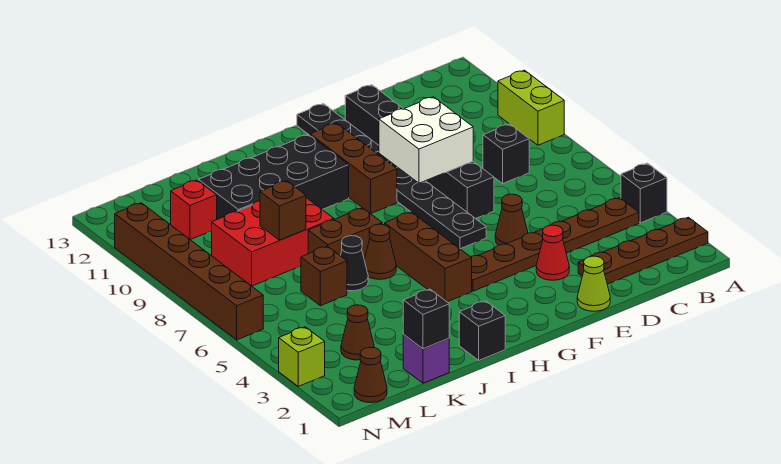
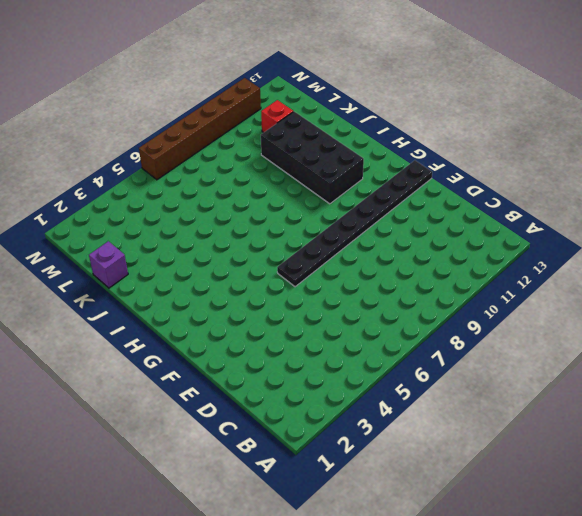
none -> brown plate A2:D2 level 1
none -> black brick A4 level 1
none -> lime brick A9:A10 level 1

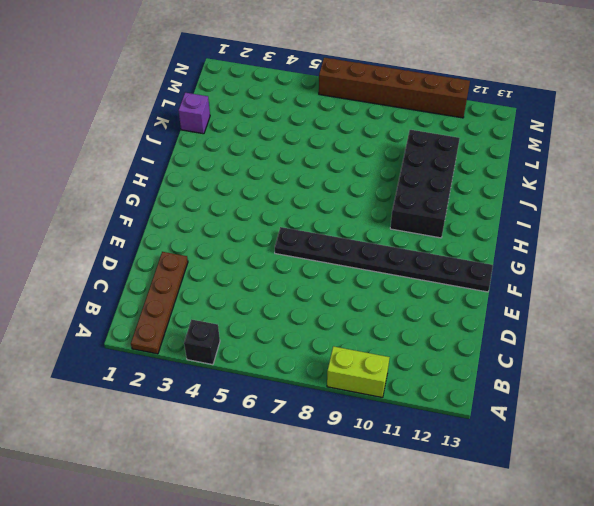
none -> brown plate B4:G4 level 1
none -> black brick C8 level 1
none -> lime cone E1 level 1

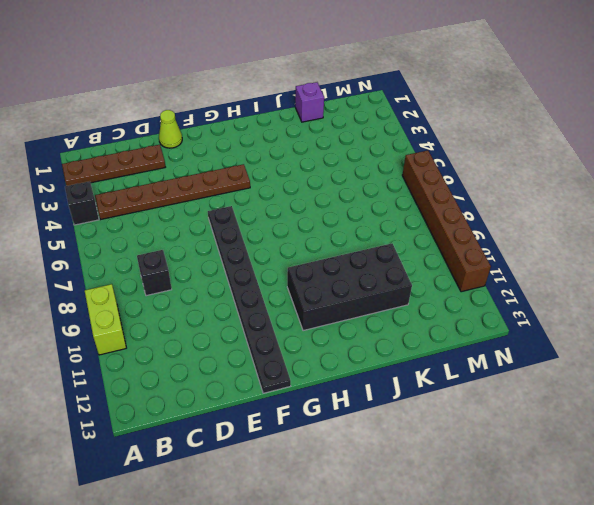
none -> red cone E3 level 1
none -> brown cone E5 level 1
none -> black brick E7:E12 level 1

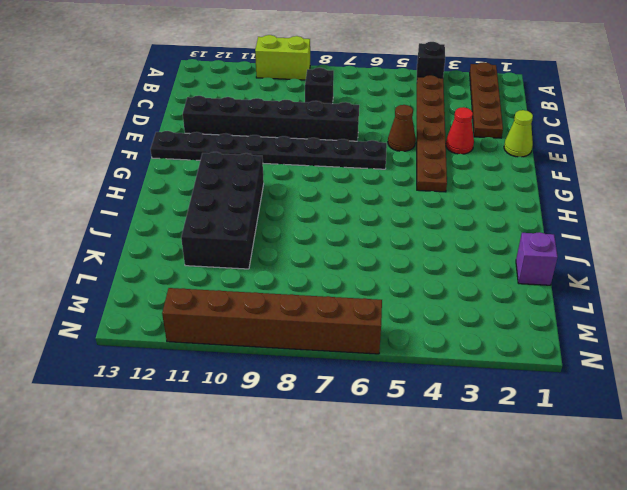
none -> brown brick G9:G11 level 1
none -> brown brick H4:H6 level 1
none -> black brick I1 level 1

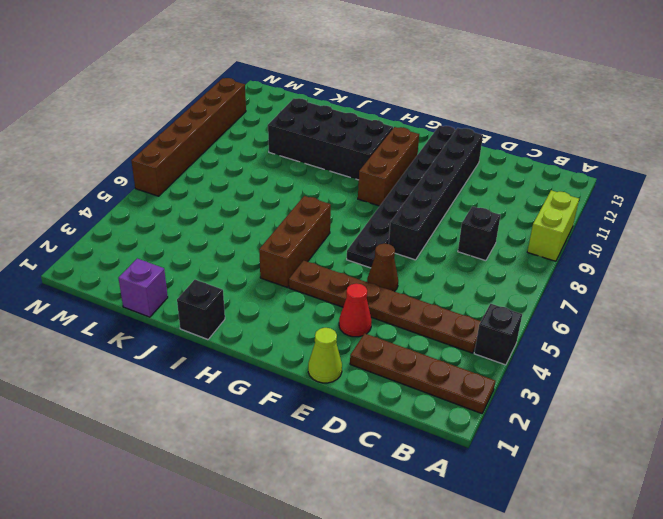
none -> brown cone I6 level 1
none -> brown brick I7:J7 level 1
none -> black cone J6 level 1

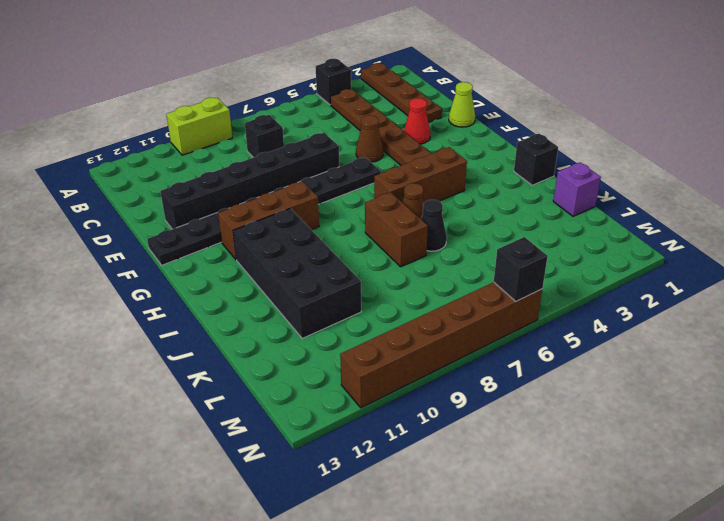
black brick N6 level 2 -> black brick K1 level 2
none -> red brick J8:L9 level 1
none -> brown brick K6 level 1
none -> brown cone L3 level 1

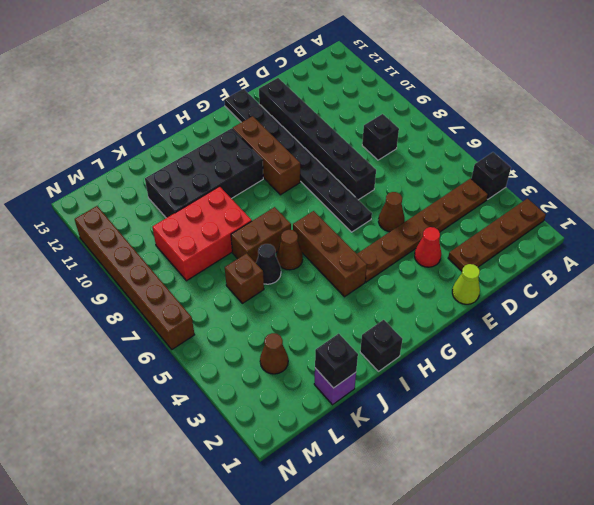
none -> lime brick A9:A10 level 1
none -> red brick L11 level 1
none -> brown cone M1 level 1

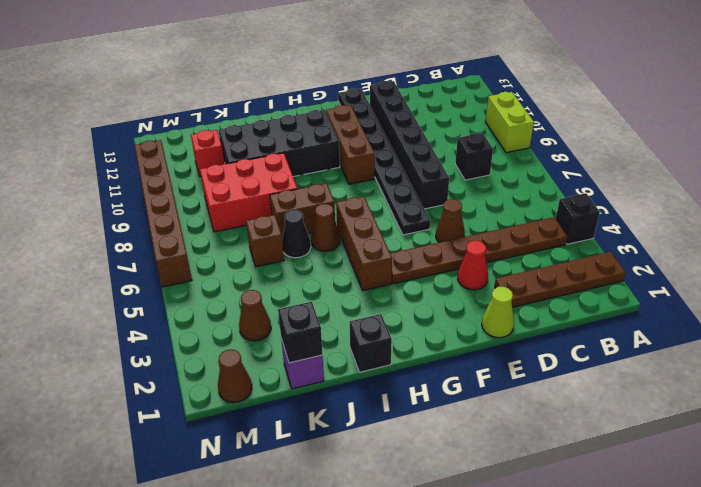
none -> lime brick N3 level 1
none -> white brick E8:F9 level 2
none -> brown brick K8 level 2

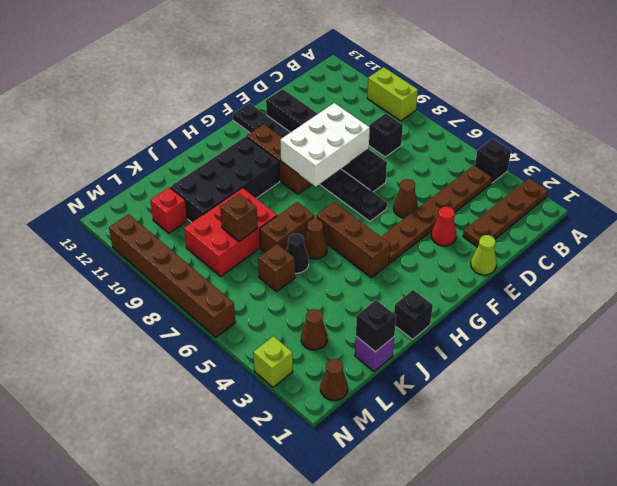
white brick E8:G9 level 2 -> white brick E8:F9 level 2

